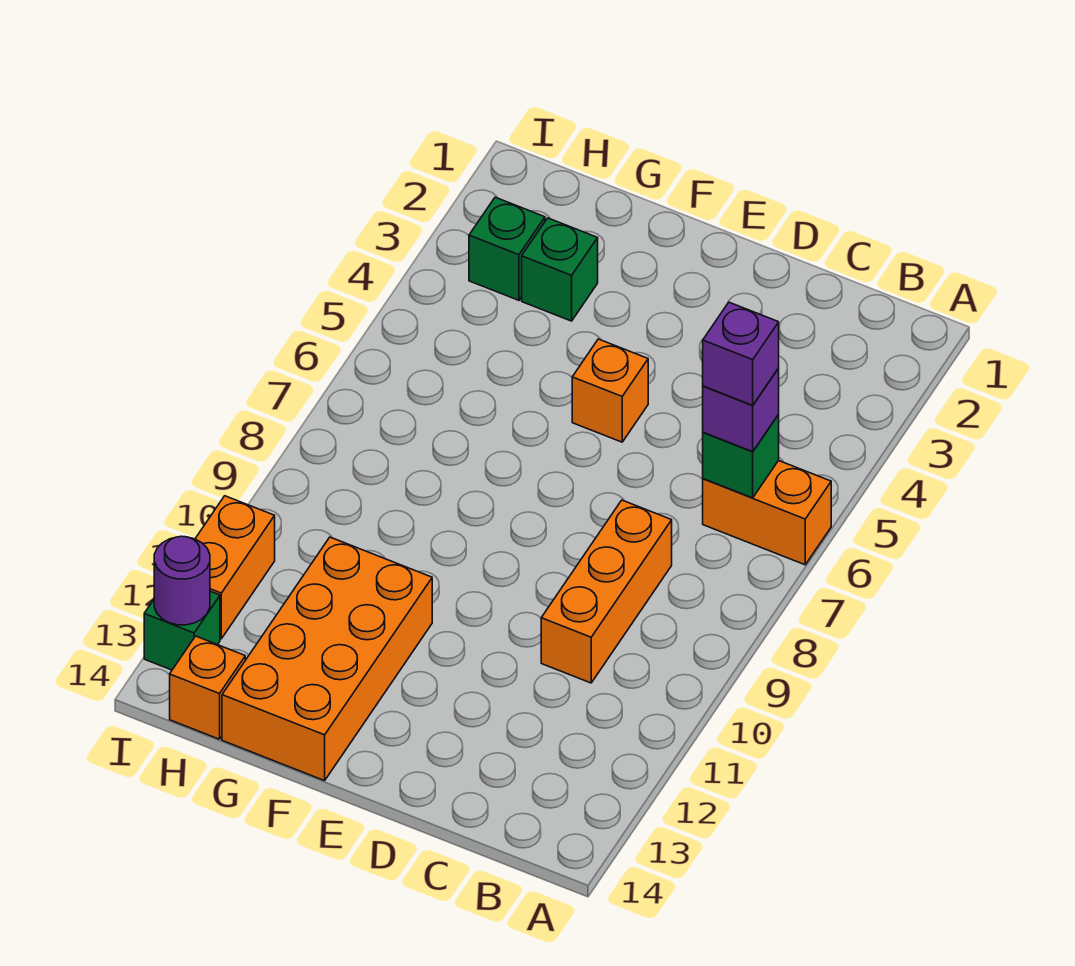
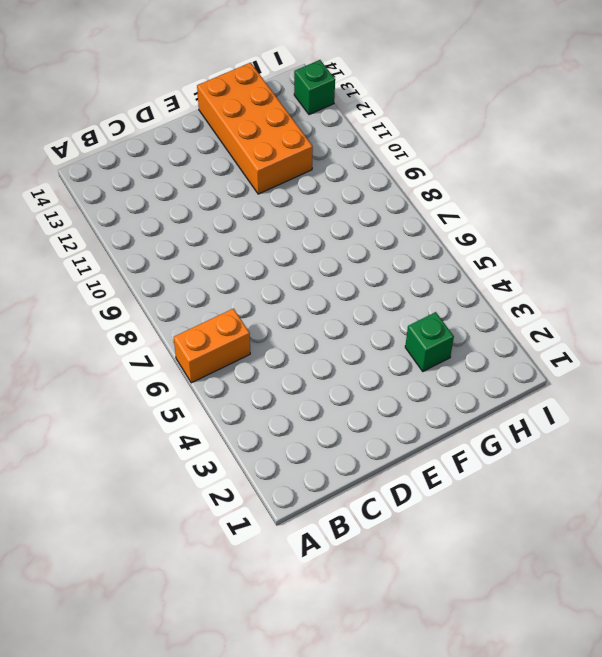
none -> orange brick C8:C10 level 1
none -> orange brick E5 level 1
none -> green brick H3 level 1

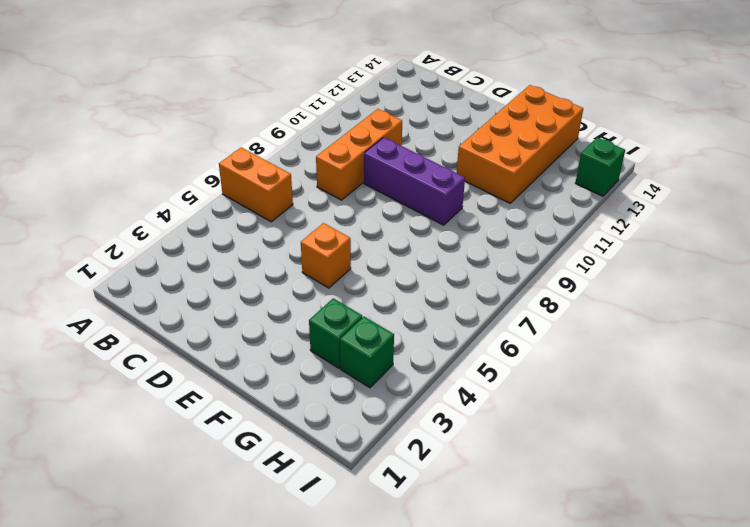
purple brick D9:F9 level 1 -> none
none -> orange brick H14 level 1
none -> orange brick I11:I12 level 1
none -> green brick B6 level 2

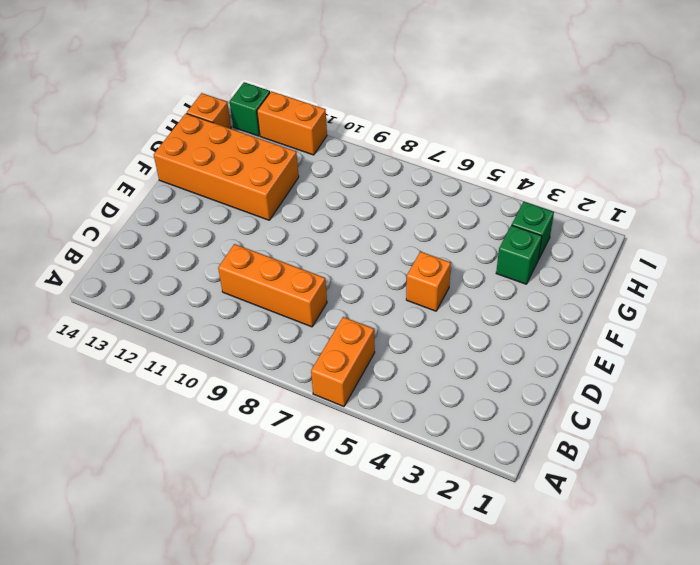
none -> green brick B6 level 2
none -> purple round brick I13 level 2
none -> purple brick B6 level 3

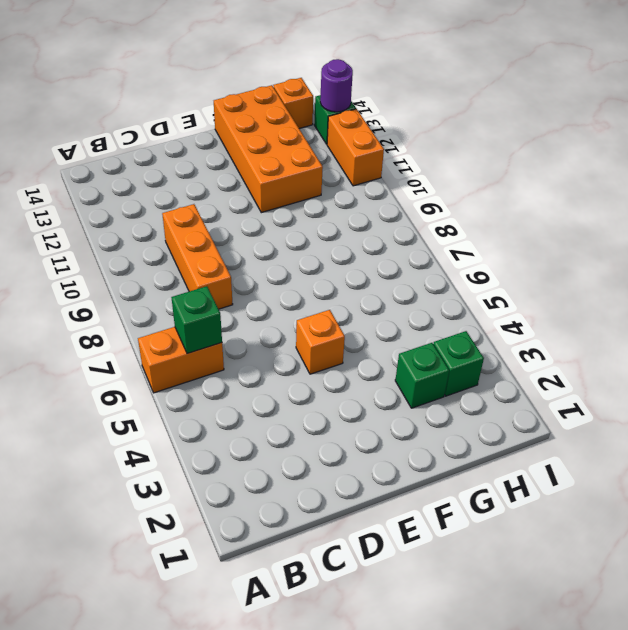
none -> purple brick B6 level 3
none -> purple brick B6 level 4

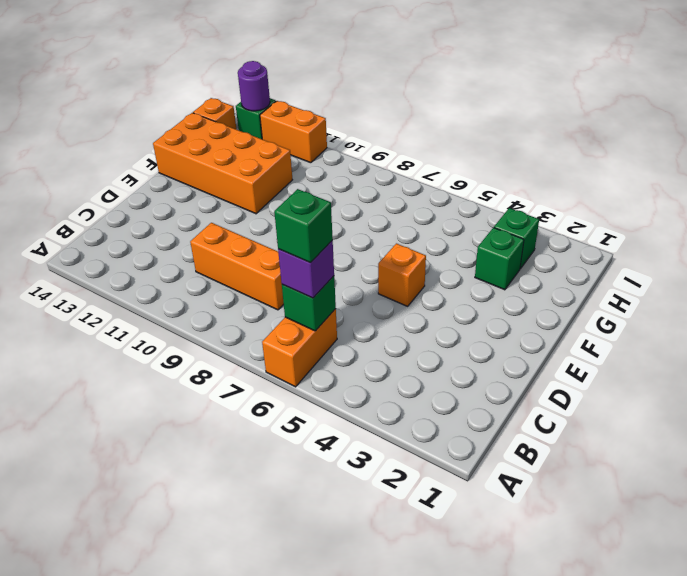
green brick B6 level 4 -> purple brick B6 level 4

